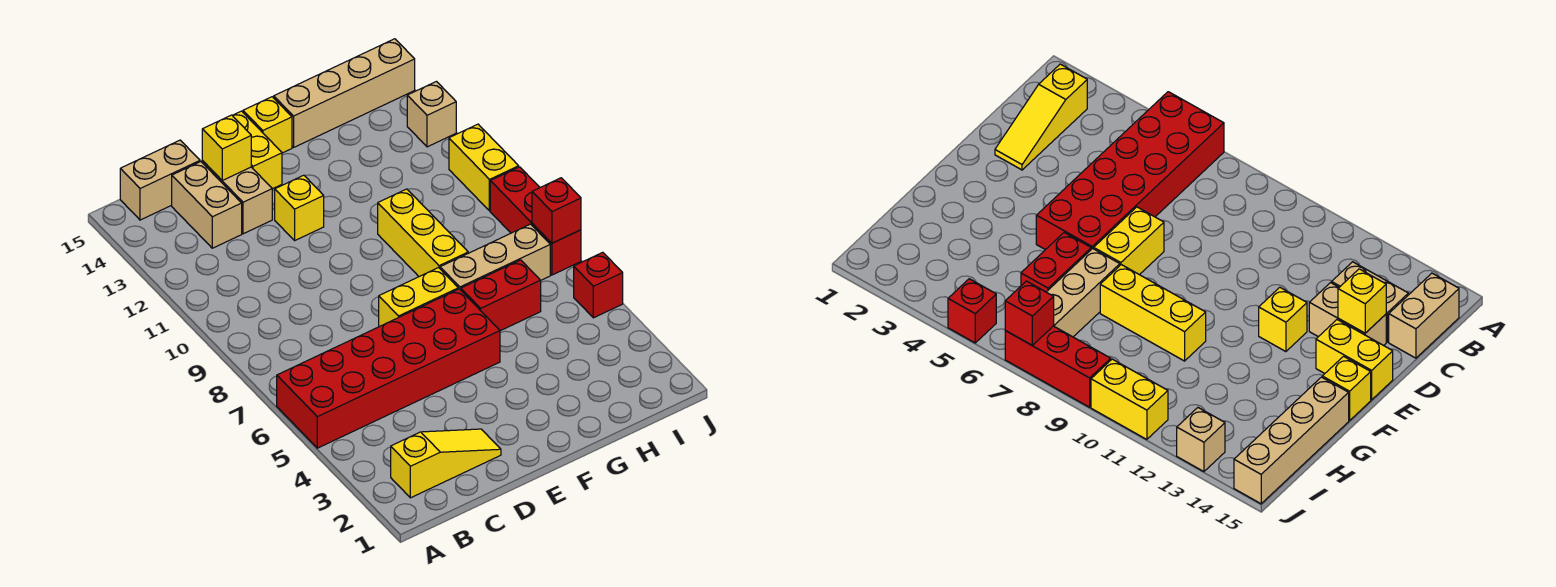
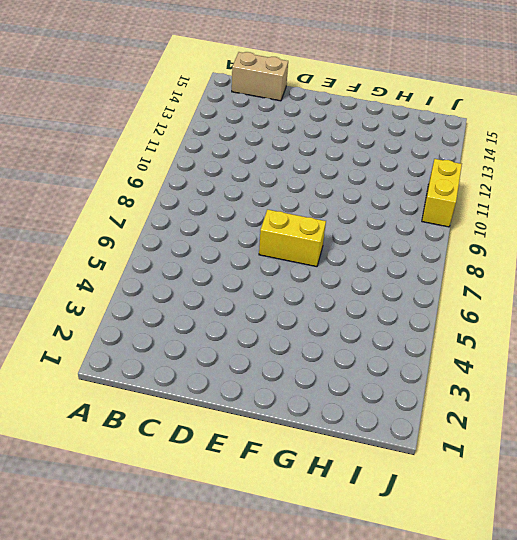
none -> red brick A5:F6 level 1
none -> yellow slope B2:D2 level 1 top B
none -> tan brick C13:C14 level 1

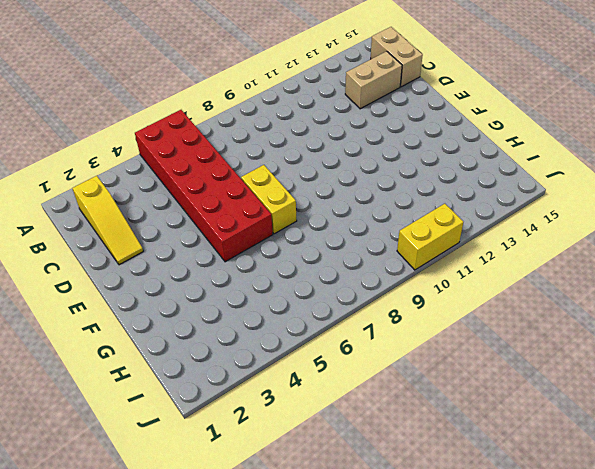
none -> tan brick D13:D14 level 1
none -> yellow brick E12 level 1
none -> yellow brick E14:E15 level 1

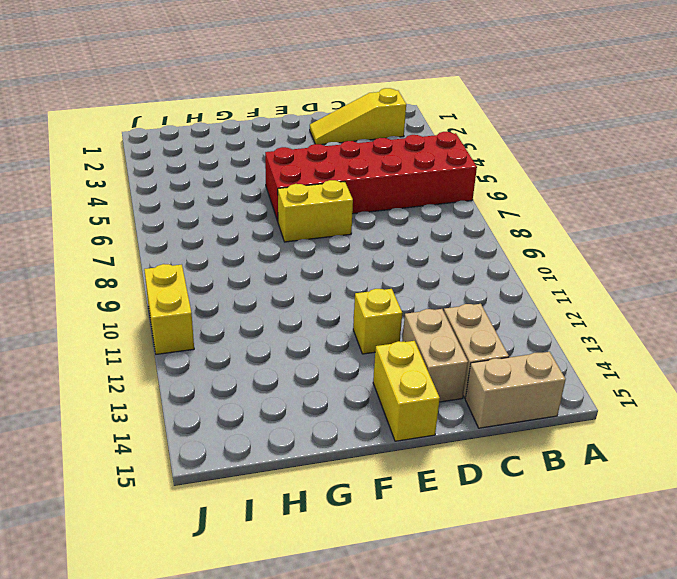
none -> yellow brick F15 level 1
none -> red brick G6:H6 level 1
none -> tan brick G7:I7 level 1

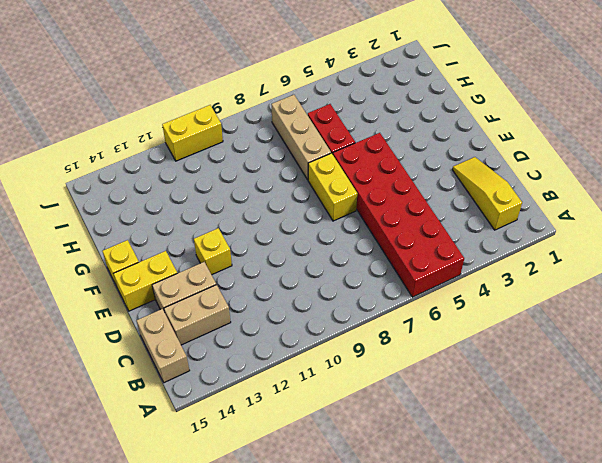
none -> yellow brick G8:G10 level 1
none -> tan brick G15:J15 level 1
none -> red brick J5 level 1

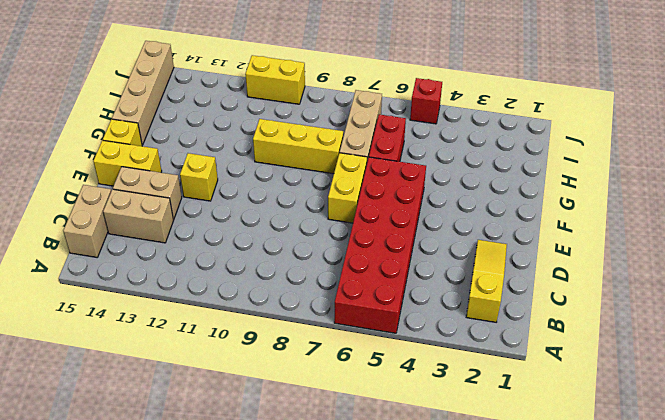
none -> red brick J7:J9 level 1
none -> tan brick J13 level 1
none -> yellow brick D14 level 2

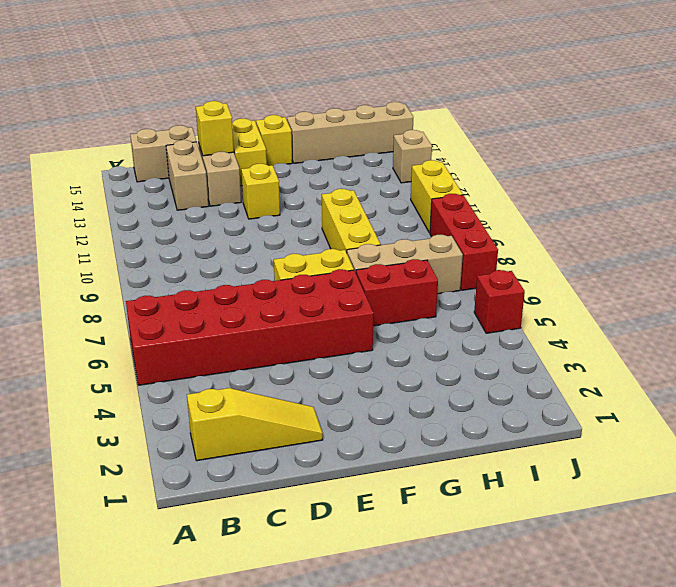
none -> red brick J7 level 2

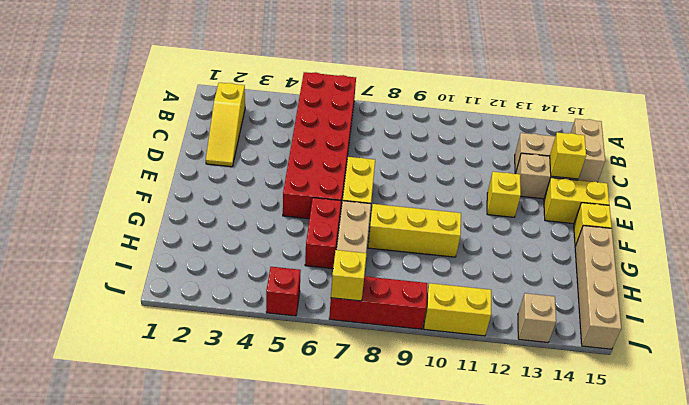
yellow brick J7 level 2 -> red brick J7 level 2

